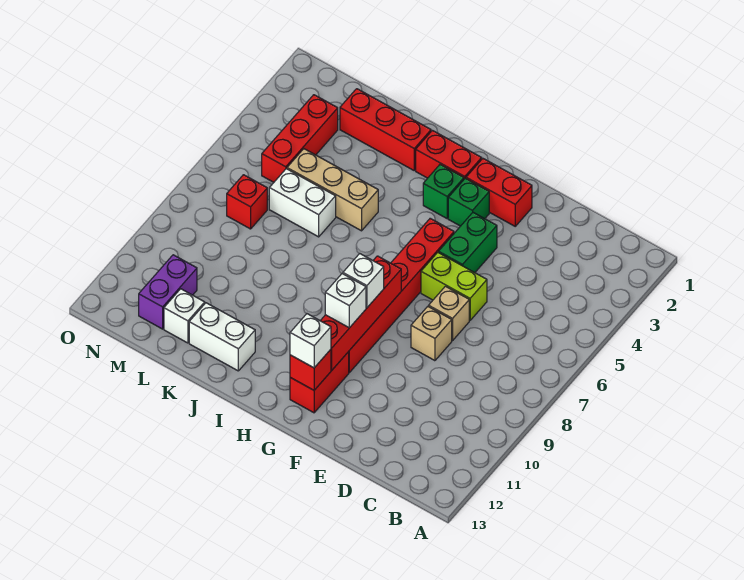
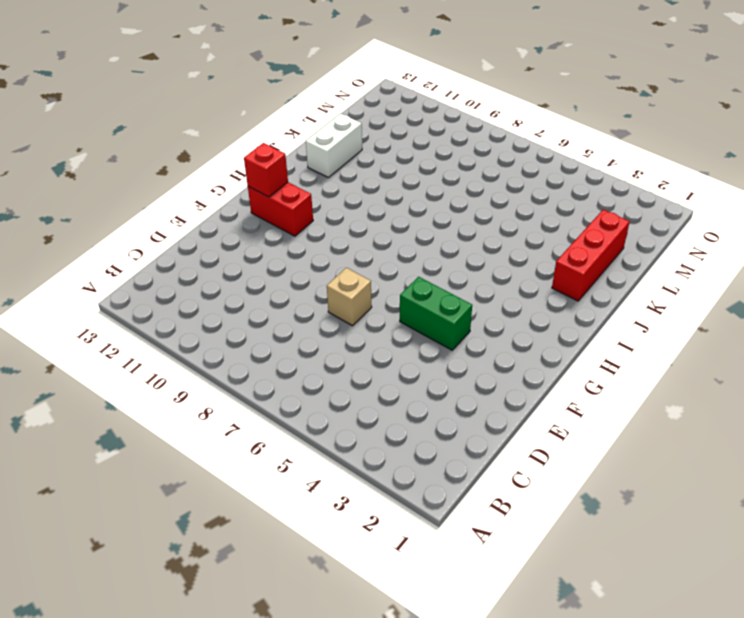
none -> lime brick E6:F6 level 1
none -> tan brick E8 level 1
none -> red brick F2:G2 level 1

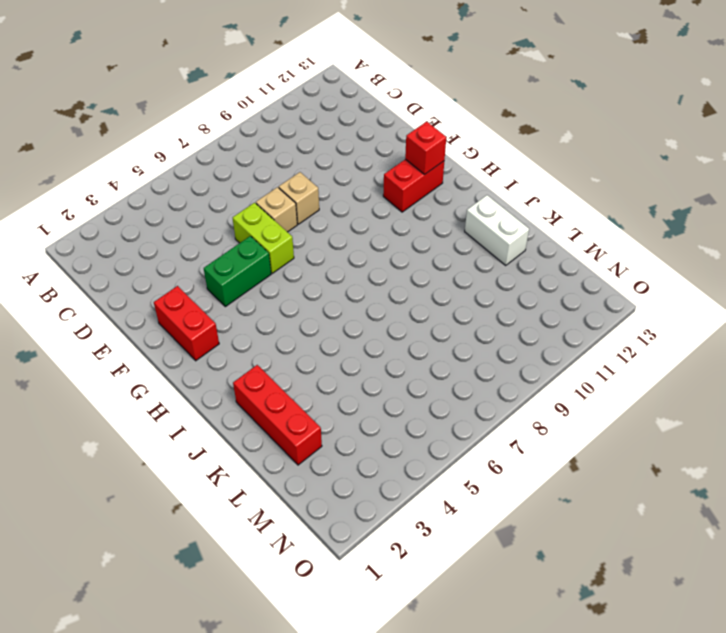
none -> green brick G3 level 1
none -> red brick G5:G10 level 1
none -> red brick H2:I2 level 1

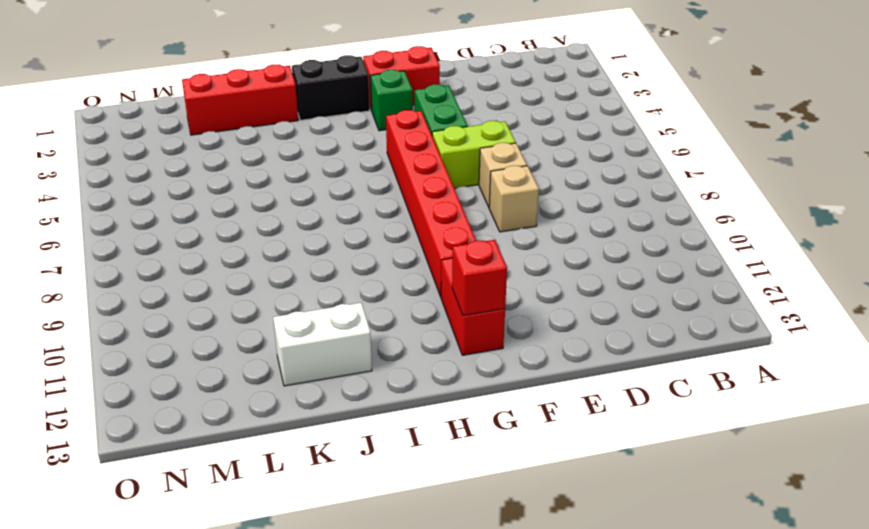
black brick H2:I2 level 1 -> red brick H2:I2 level 1
none -> green brick H3 level 1
none -> tan brick J5:L5 level 1
none -> white brick K6:L6 level 1

